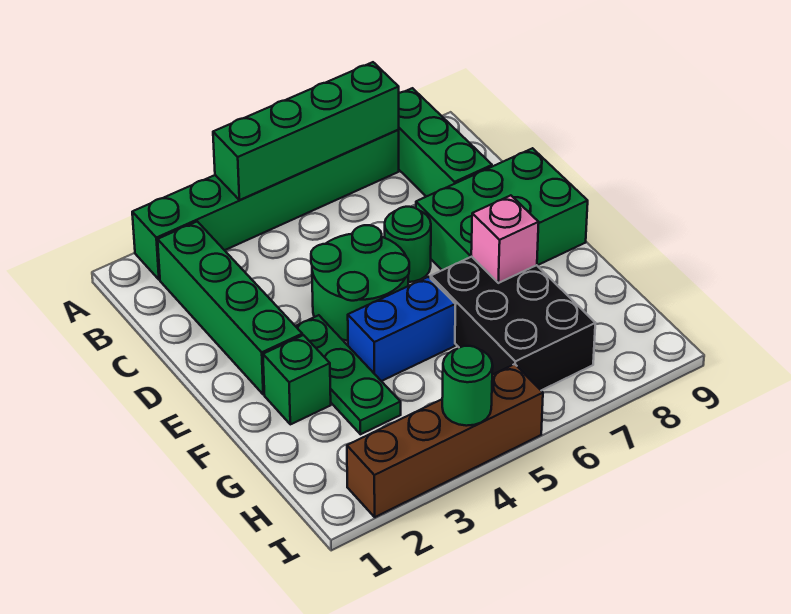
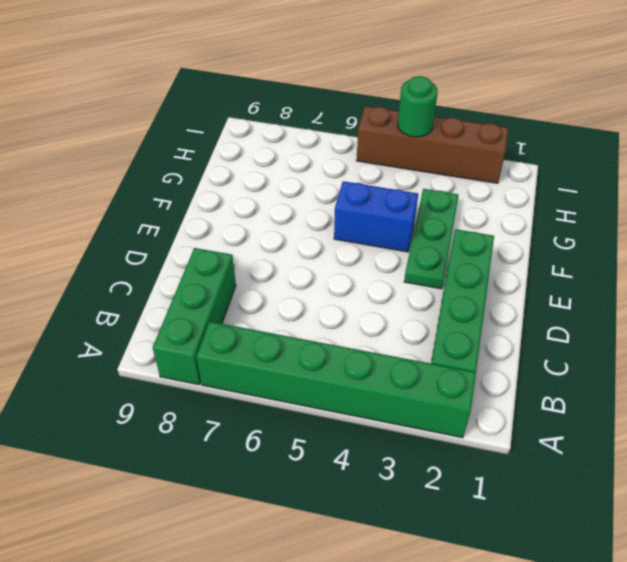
none -> green round brick D4:E5 level 1
none -> green round brick D6 level 1
none -> green brick D7:E9 level 1

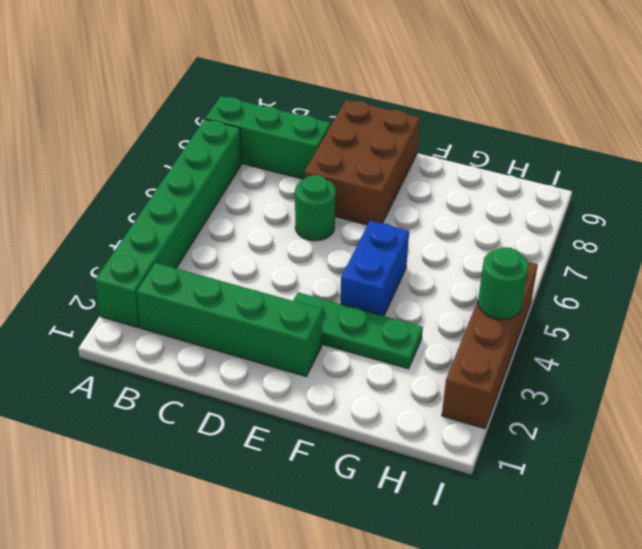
brown brick D7:E9 level 1 -> green brick D7:E9 level 1
none -> green round brick D4:E5 level 1
none -> green brick F2 level 1
none -> black brick F6:H7 level 1

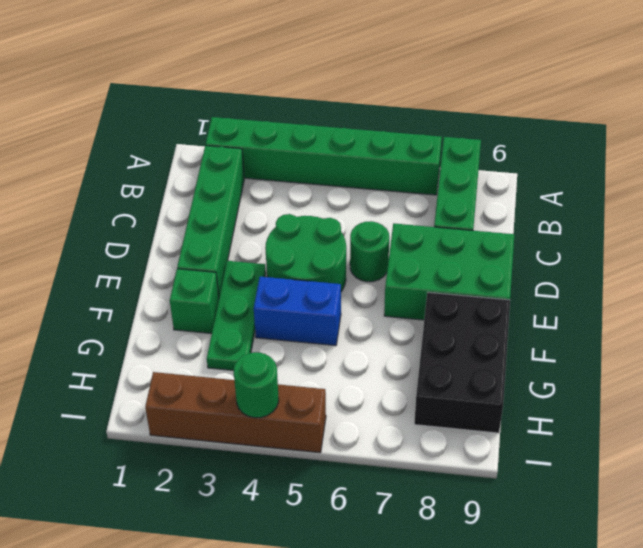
black brick F8:H9 level 1 -> black brick F6:H7 level 1
none -> green brick A4:A7 level 2
none -> pink brick F7 level 2

